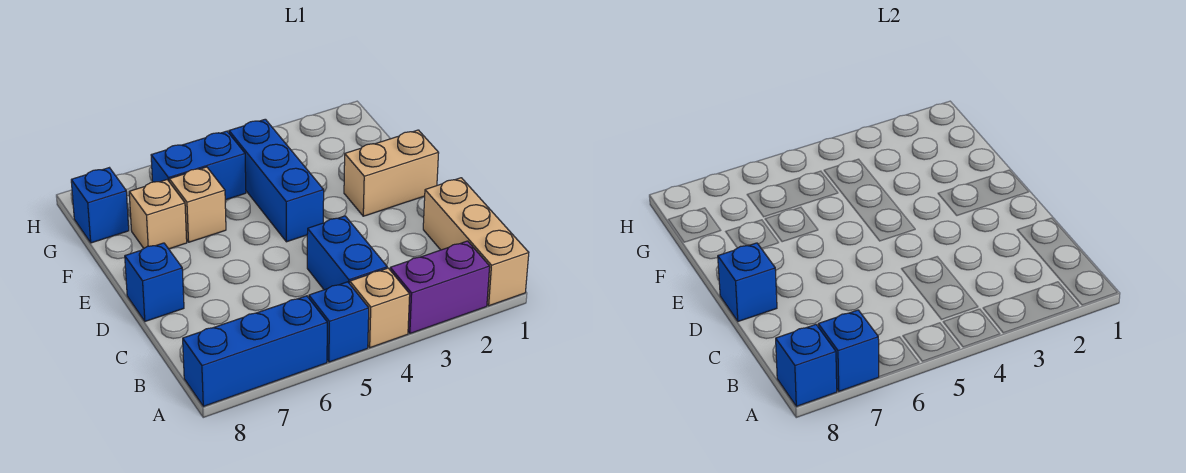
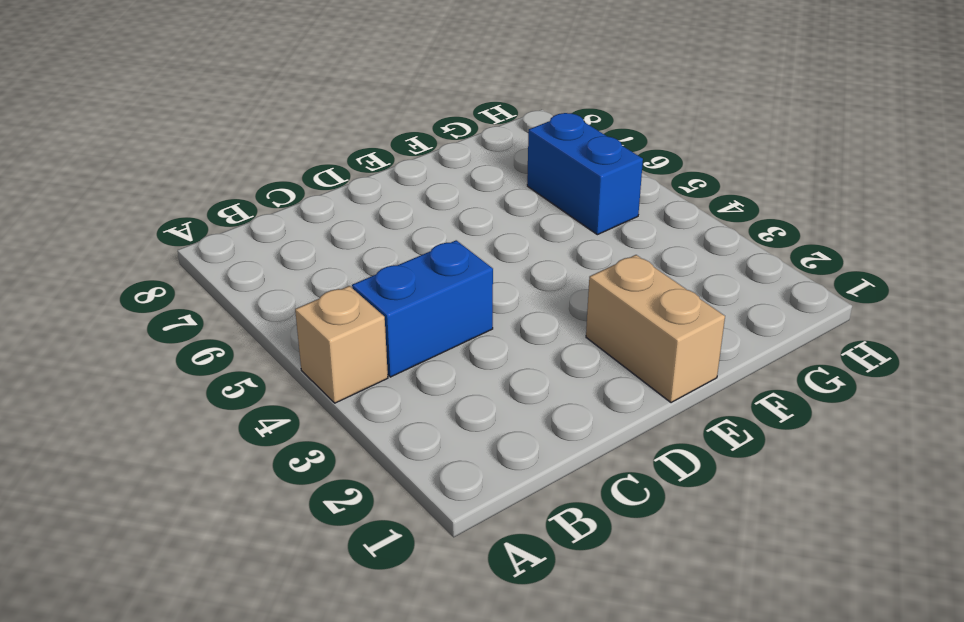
none -> tan brick A1:C1 level 1
none -> purple brick A2:A3 level 1
none -> blue brick A5 level 1

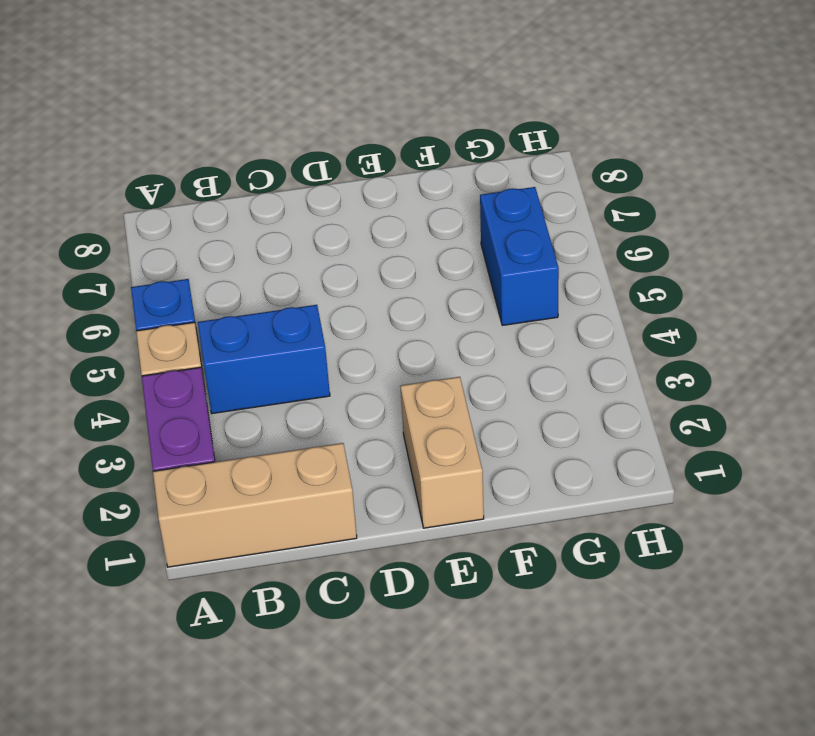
none -> blue brick A6:A8 level 1
none -> blue brick D8 level 1
none -> blue brick E4:G4 level 1

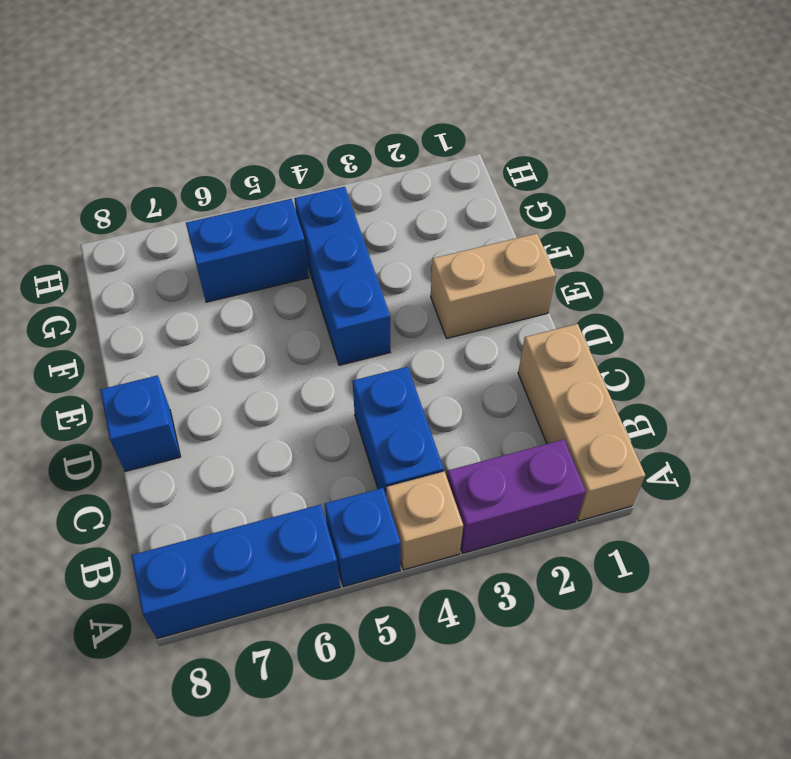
none -> tan brick F6 level 1
none -> tan brick F7 level 1
none -> blue brick G8 level 1

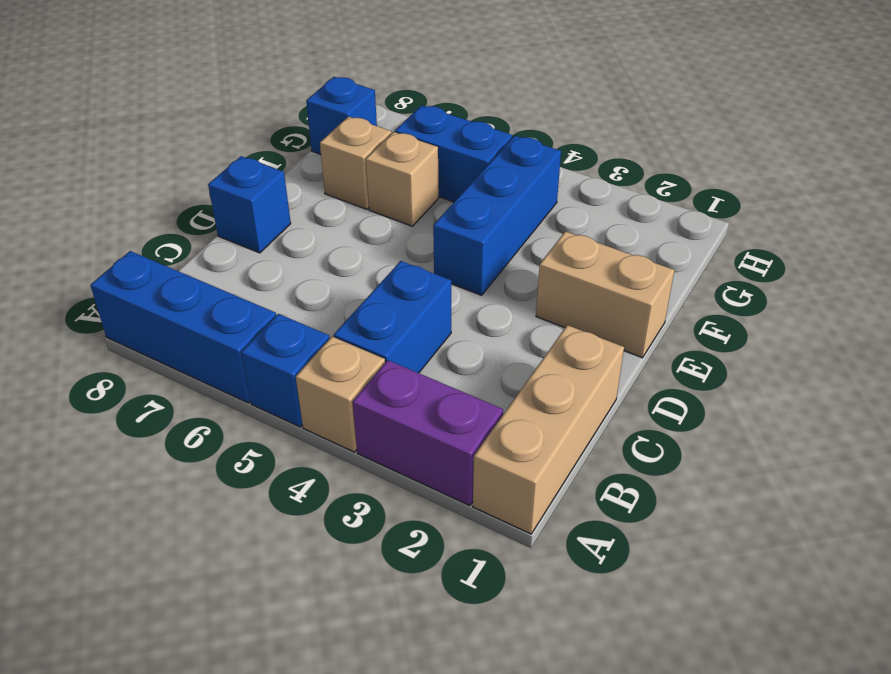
none -> blue brick A7 level 2
none -> blue brick A8 level 2
none -> blue brick D8 level 2

